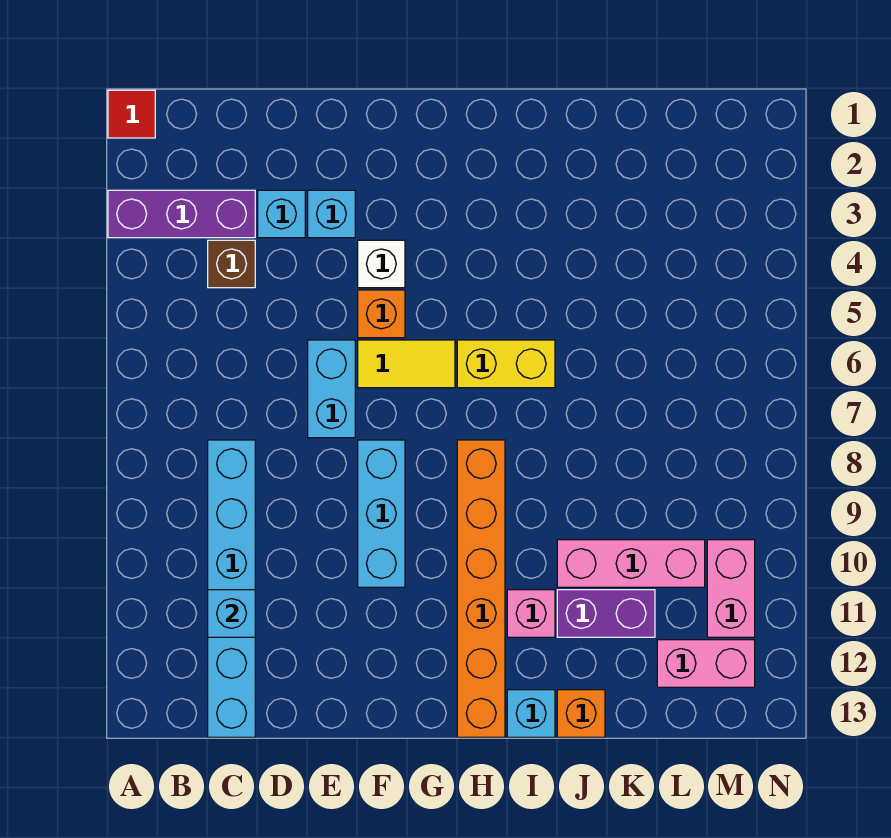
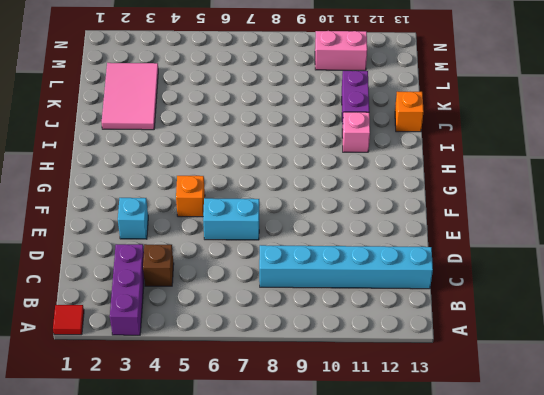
pink tile J2:L3 level 1 -> none
none -> cyan brick D3 level 1
none -> white brick F4 level 1
none -> yellow tile F6:G6 level 1

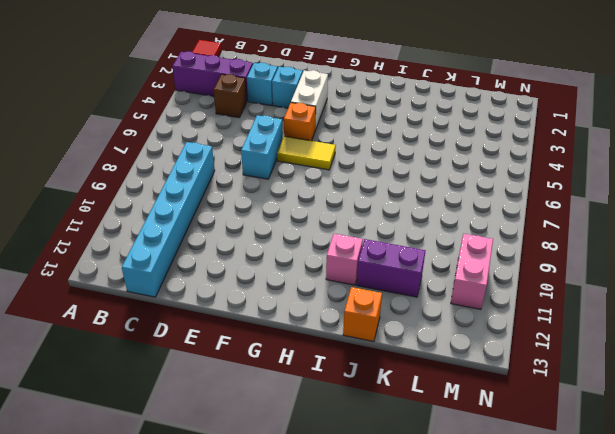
white brick F3:F4 level 1 -> white brick F4 level 1
none -> cyan brick F8:F10 level 1
none -> yellow brick H6:I6 level 1
none -> orange brick H8:H13 level 1

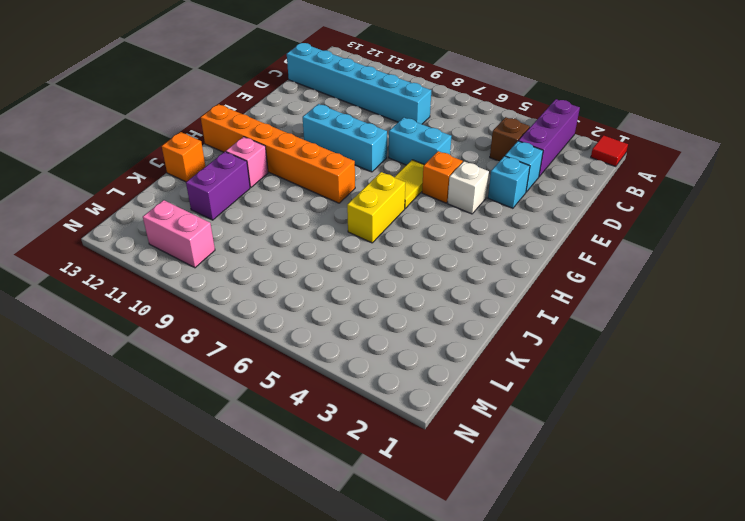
none -> cyan brick I13 level 1
none -> pink brick J10:L10 level 1
none -> pink brick L12:M12 level 1

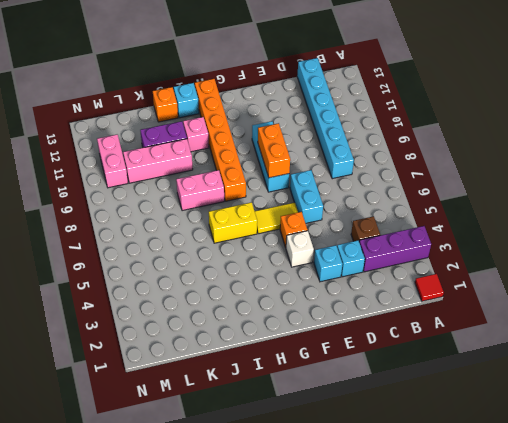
orange brick F8:F9 level 2 -> none
pink brick I8:J8 level 1 -> pink brick L12:M12 level 1
none -> cyan brick C11 level 2

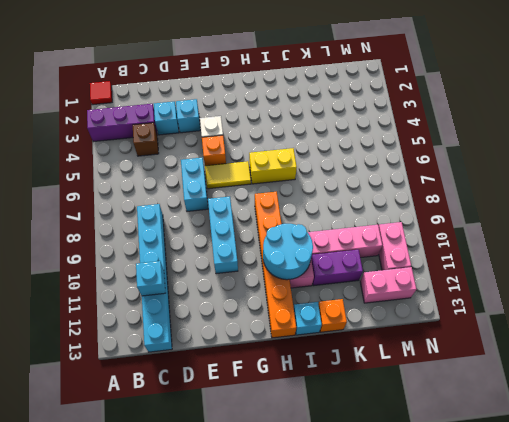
cyan round brick H10:I11 level 2 -> none

